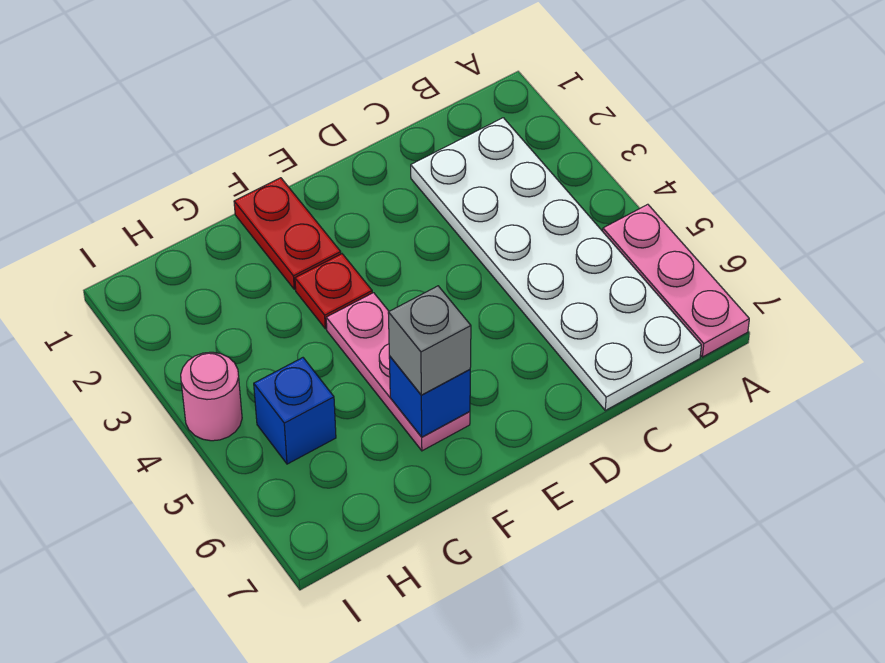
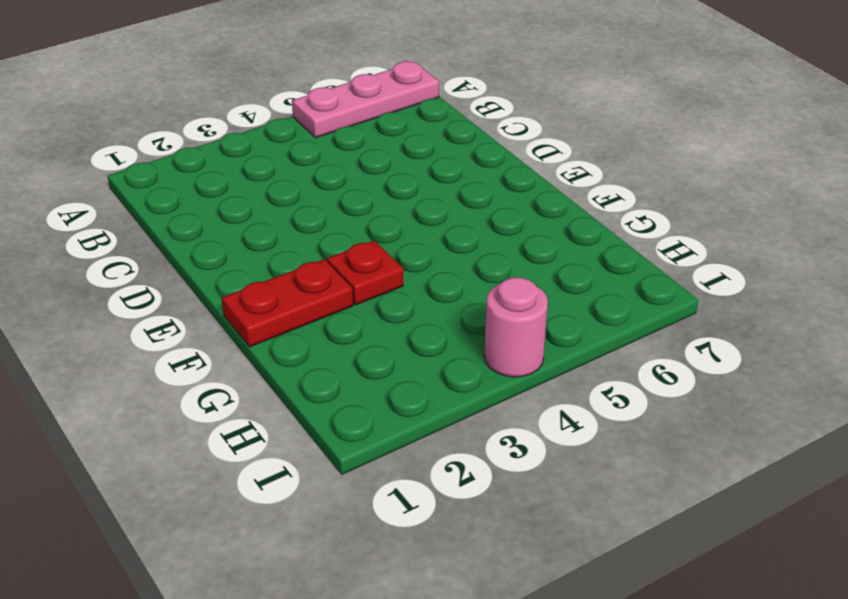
none -> white plate B2:C7 level 1
none -> pink plate F4:F6 level 1

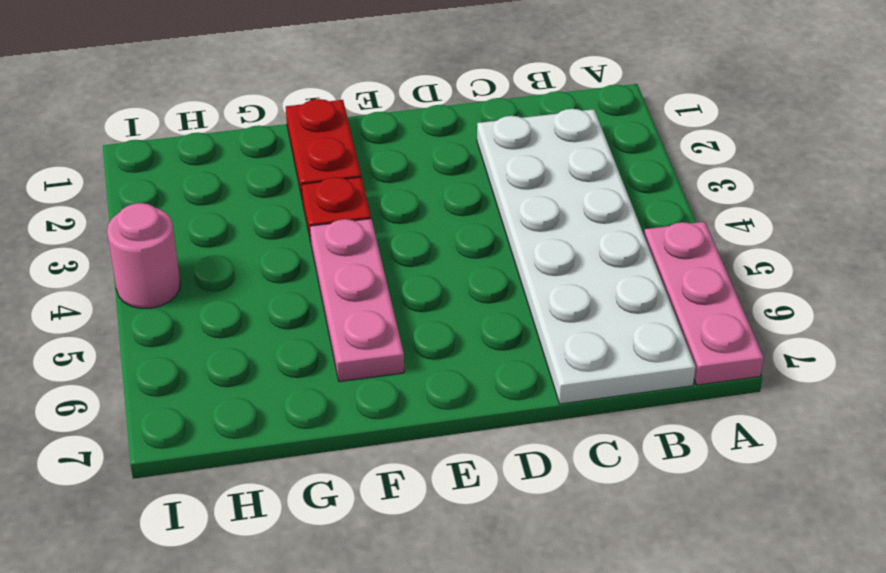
none -> blue brick H5 level 1
none -> blue brick F6 level 2

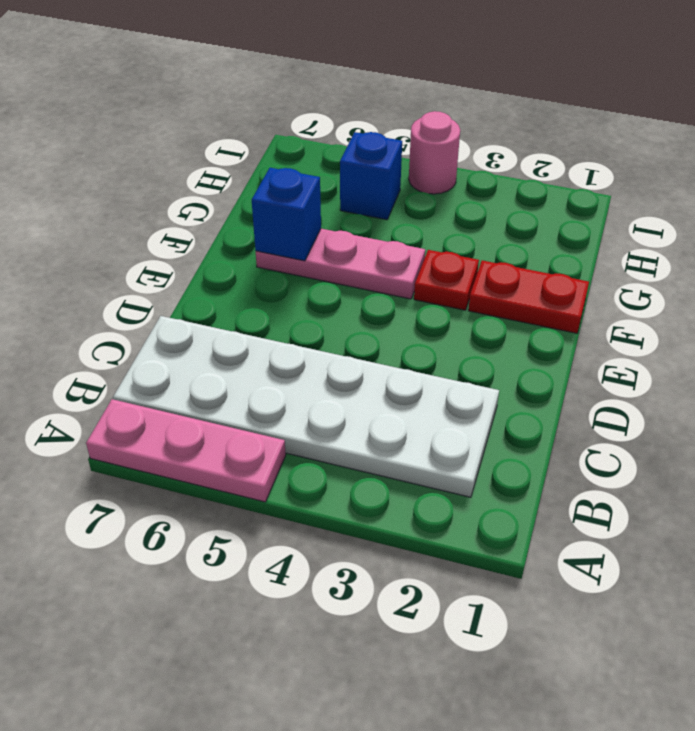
none -> grey brick F6 level 3

